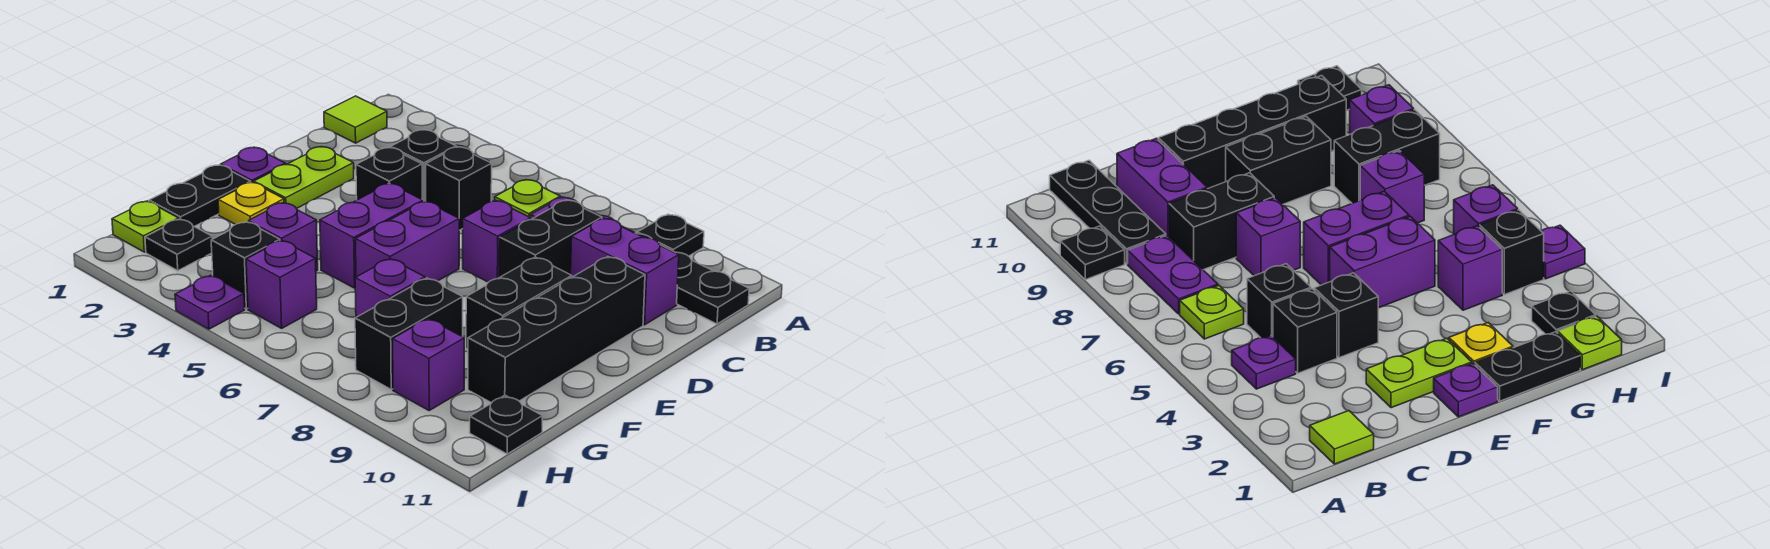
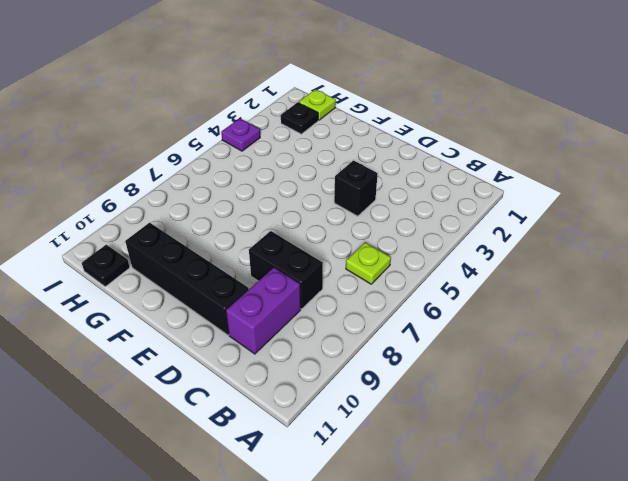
none -> black plate A9 level 1
none -> lime tile B1 level 1
none -> purple plate B4 level 1
none -> purple plate B7:B8 level 1

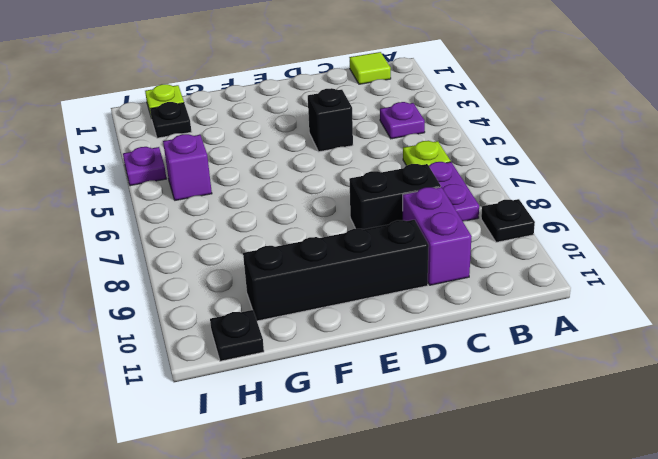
none -> black plate B9:B11 level 1
none -> black brick C4 level 1
none -> black brick C5 level 1
none -> lime plate D2:E2 level 1

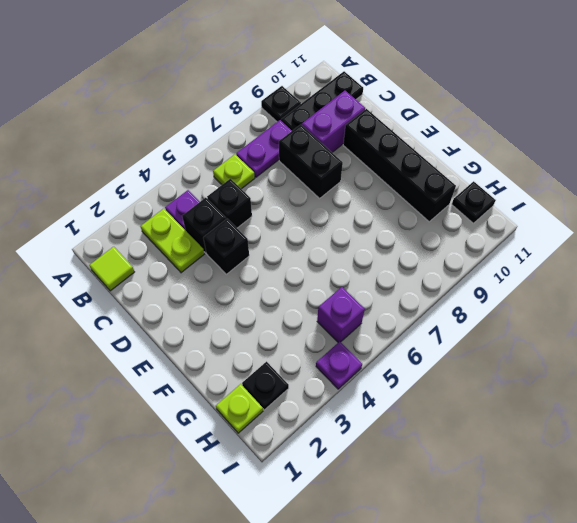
lime plate B3:C3 level 1 -> lime plate D2:E2 level 1
none -> purple brick D7 level 1
none -> purple plate E1 level 1
none -> purple brick E5:F5 level 1
none -> purple brick E6:F6 level 1

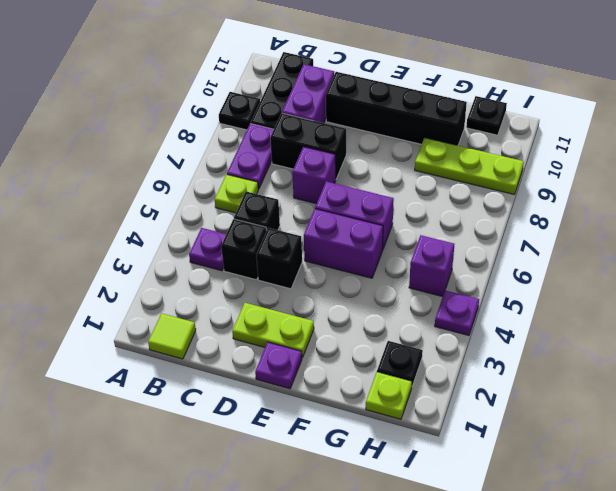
lime plate G9:I9 level 1 -> purple brick H9 level 1
none -> black brick E9:F9 level 1
none -> black plate F1:G1 level 1
none -> yellow plate F2 level 1
none -> purple brick G4 level 1

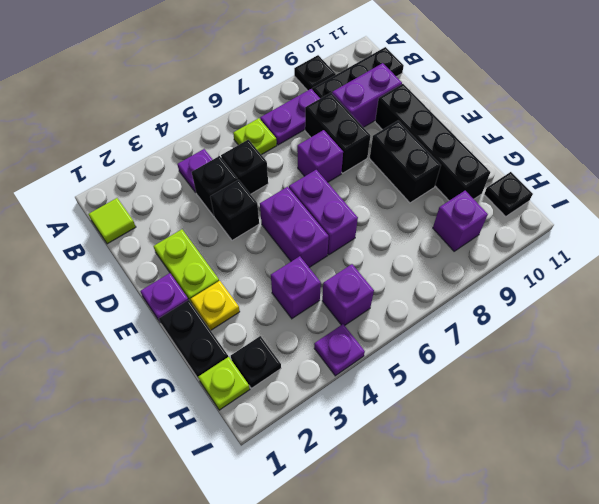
none -> purple brick G7 level 1
none -> black brick G8:H8 level 1
none -> black brick H4 level 1

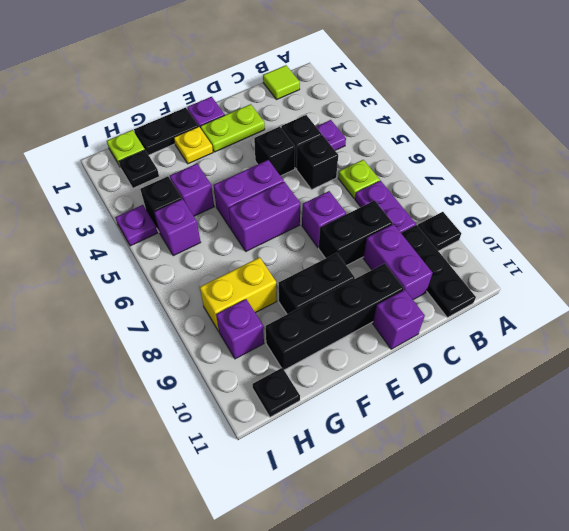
purple brick D11 level 1 -> purple brick G7 level 1
yellow brick G8:H8 level 1 -> black brick G8:H8 level 1

